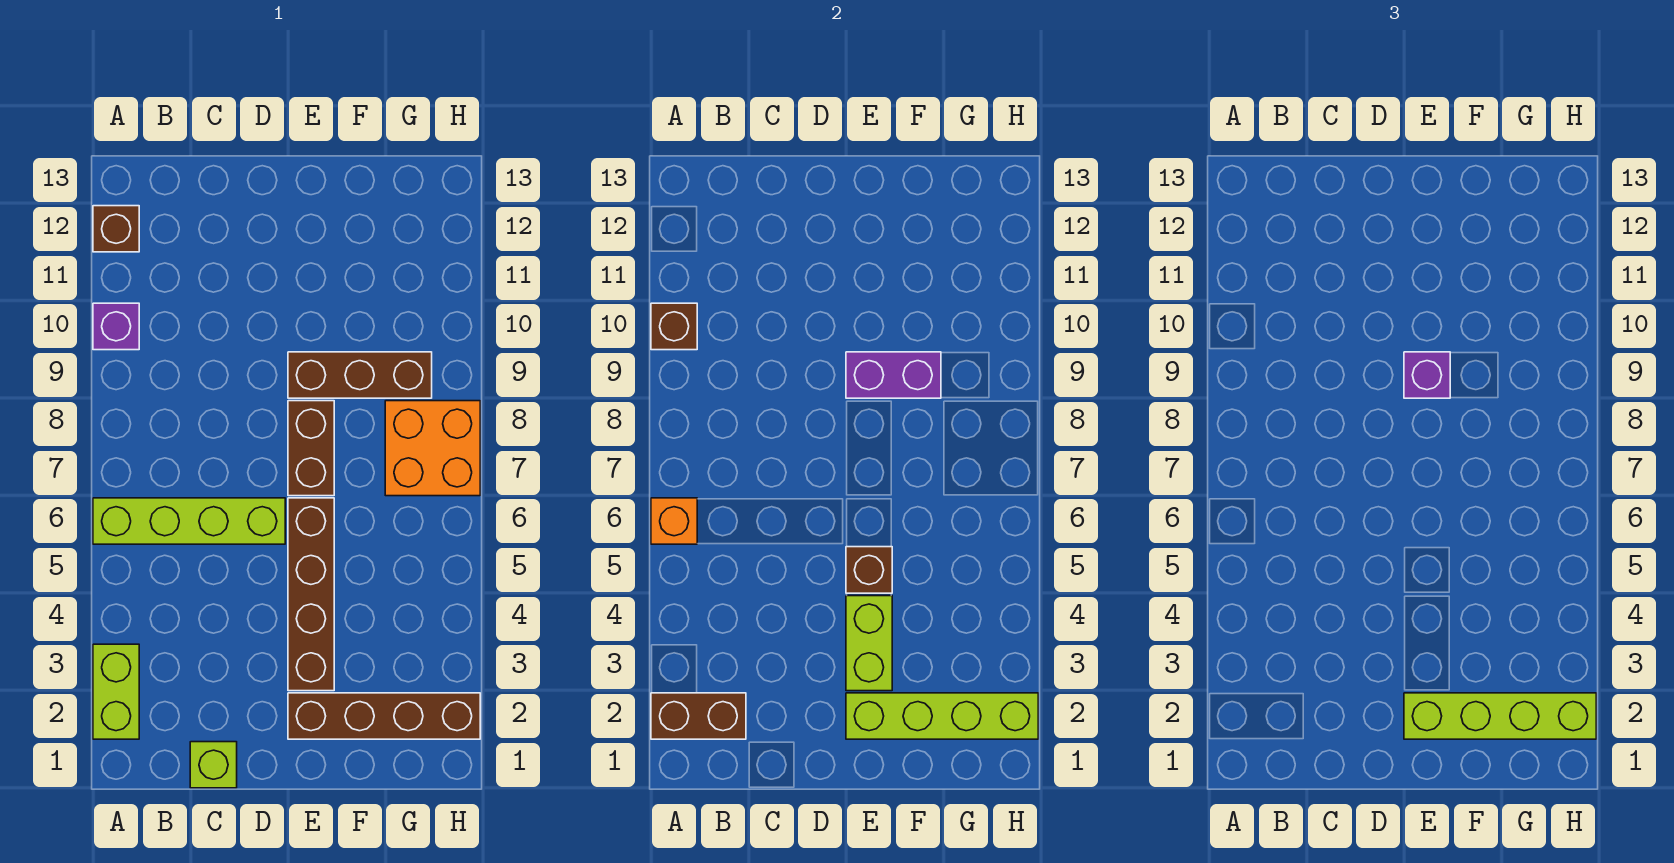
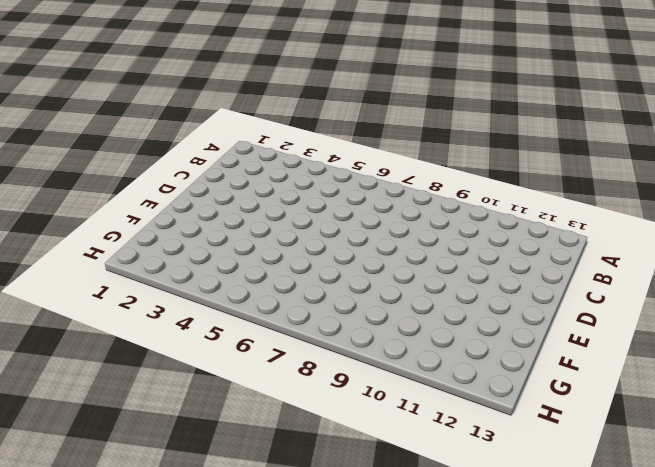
none -> lime brick A2:A3 level 1
none -> lime brick A6:D6 level 1
none -> purple brick A10 level 1

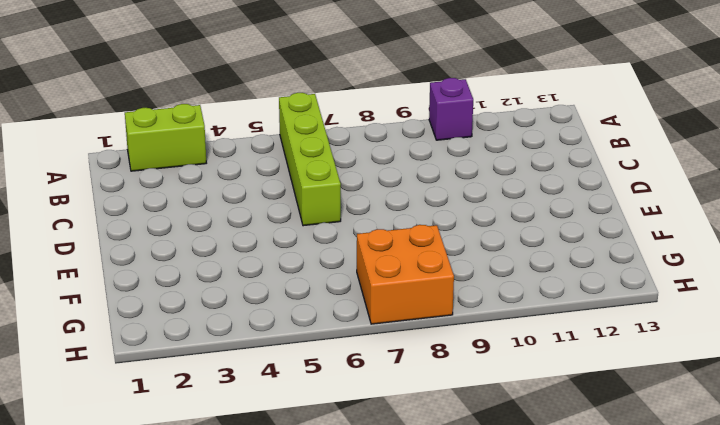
none -> brown brick A12 level 1
none -> lime brick C1 level 1
none -> brown brick E2:H2 level 1

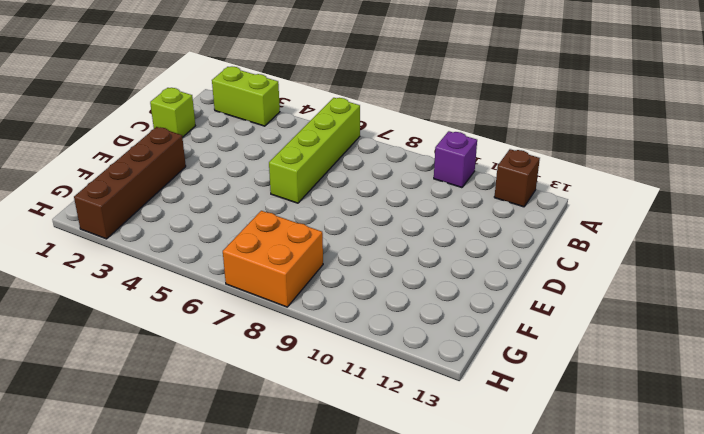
none -> brown brick E3:E6 level 1
none -> brown brick E7:E8 level 1
none -> brown brick E9:G9 level 1

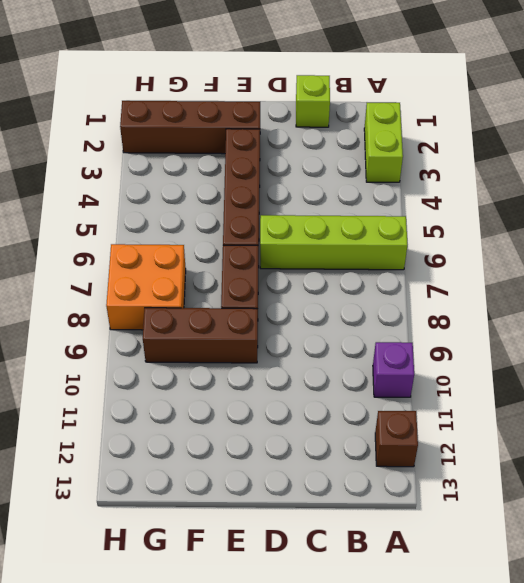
none -> brown brick A2:B2 level 2
none -> orange brick A6 level 2
none -> brown brick A10 level 2

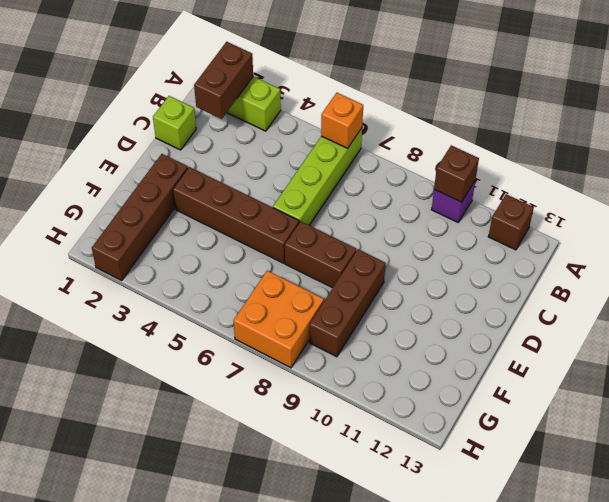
none -> lime brick E2:H2 level 2
none -> lime brick E3:E4 level 2
none -> brown brick E5 level 2

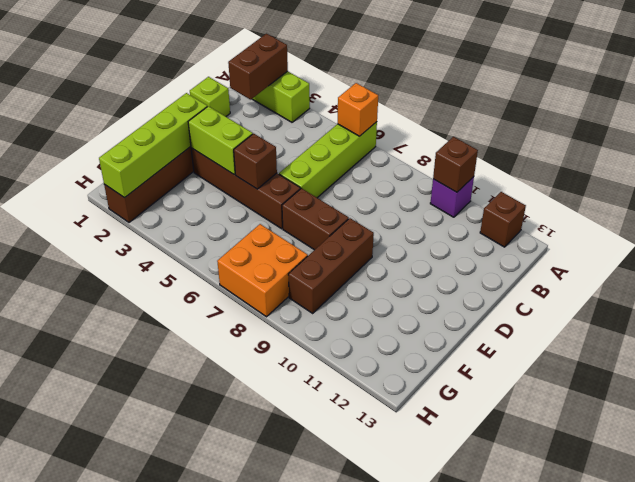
none -> purple brick E9:F9 level 2
none -> lime brick E2:H2 level 3
none -> purple brick E9 level 3

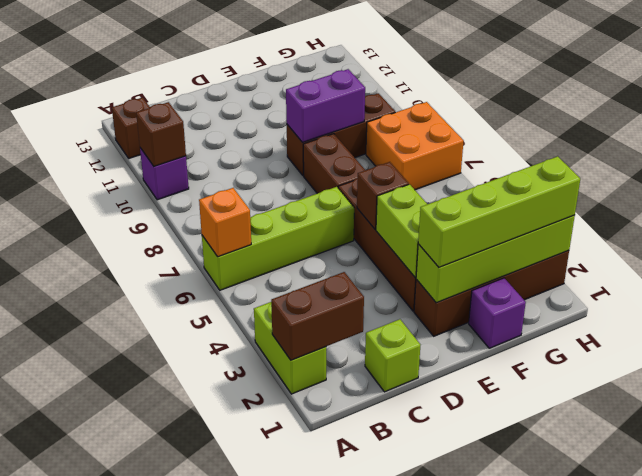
purple brick F1 level 1 -> purple brick E9 level 3

